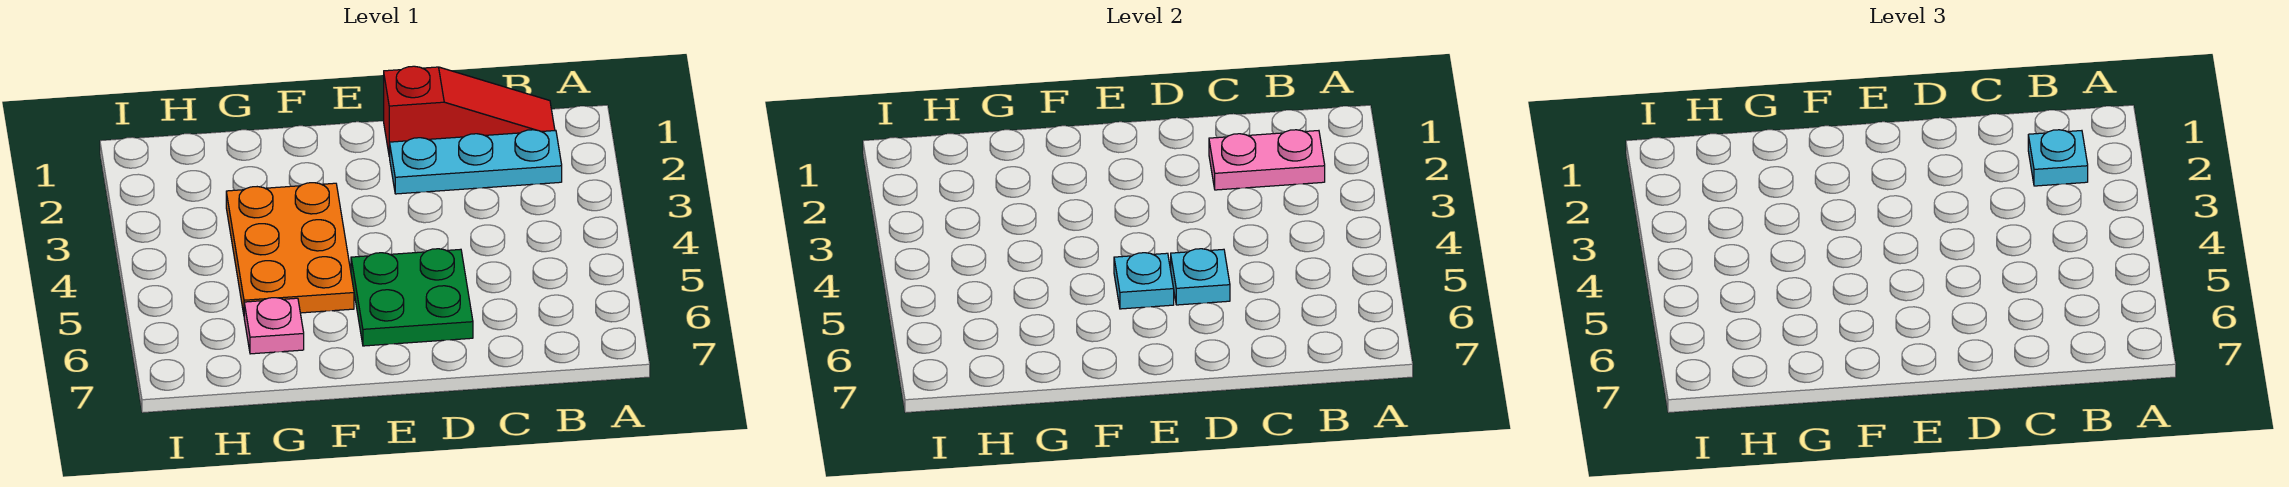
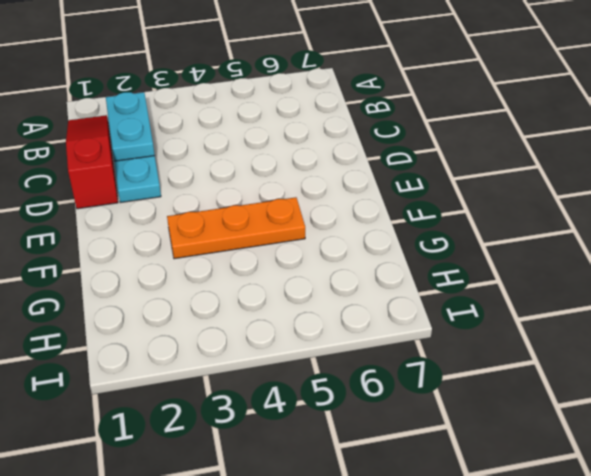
cyan plate B2:C2 level 2 -> pink plate B2:C2 level 2
orange plate F3:F5 level 1 -> orange plate F3:G5 level 1
none -> green plate D5:E6 level 1
none -> pink plate G6 level 1

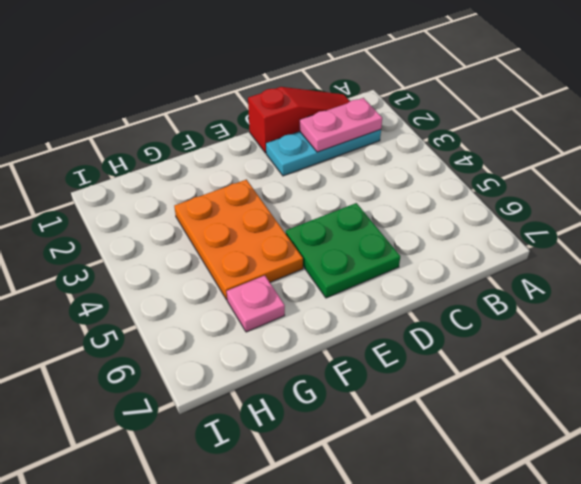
none -> cyan plate D5 level 2
none -> cyan plate E5 level 2

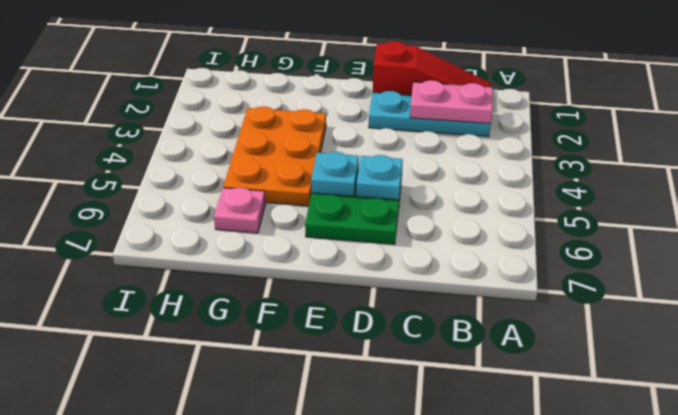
none -> cyan plate B2 level 3

